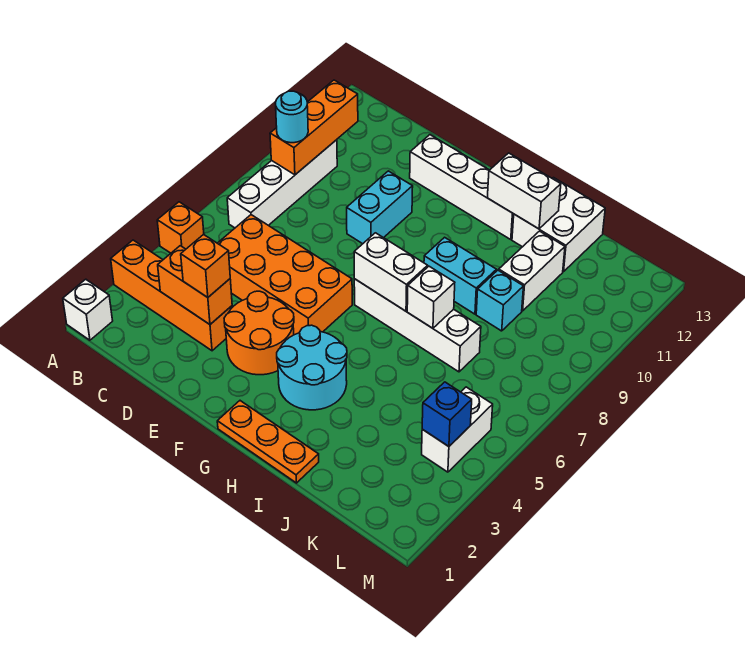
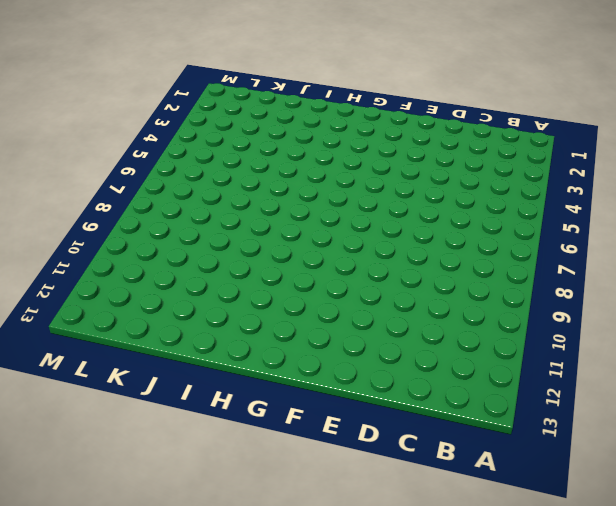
none -> white brick A1 level 1
none -> orange brick A3:D3 level 1
none -> orange brick A5 level 1

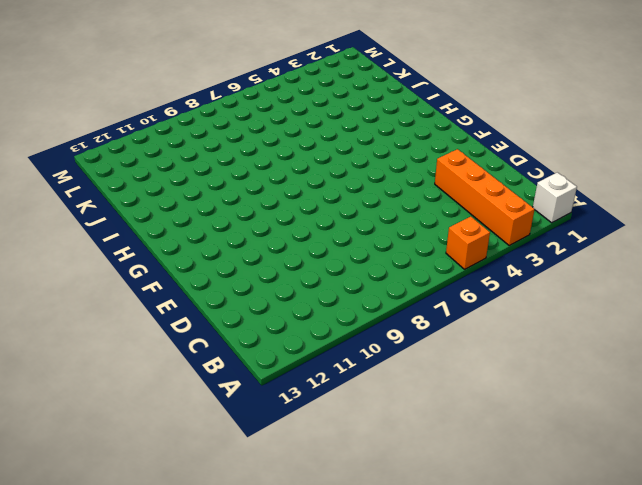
none -> white brick B7:B10 level 1
none -> orange brick C5:F6 level 1
none -> orange round brick E3:F4 level 1

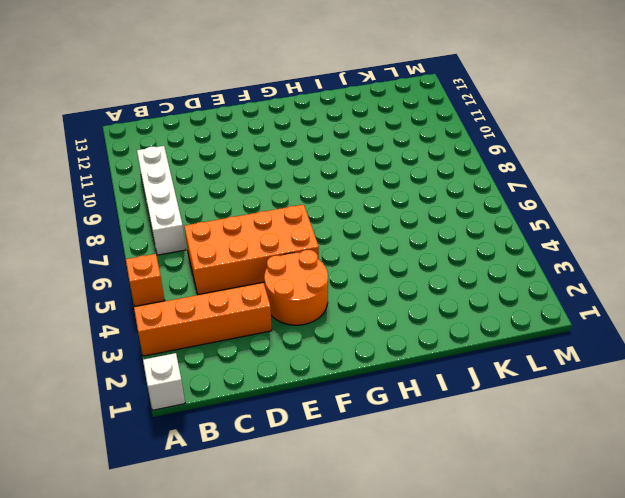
none -> cyan brick E9:E10 level 1
none -> white brick E12:H12 level 1
none -> orange plate G1:I1 level 1

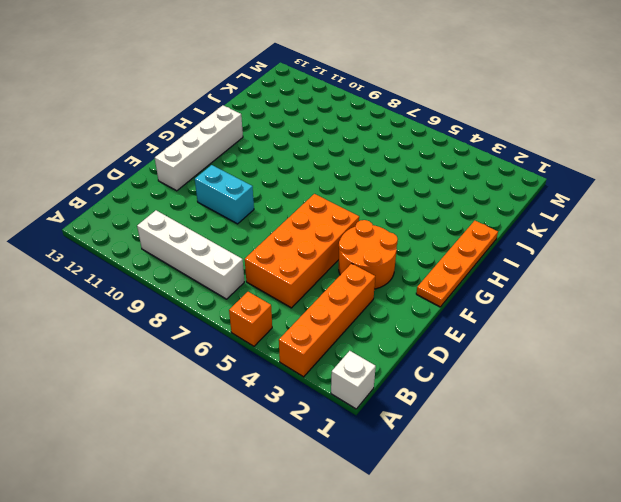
orange plate F1:I1 level 1 -> orange plate G1:I1 level 1
none -> cyan round brick G3:H4 level 1
none -> white brick G7:J7 level 1
none -> cyan brick H9:I9 level 1

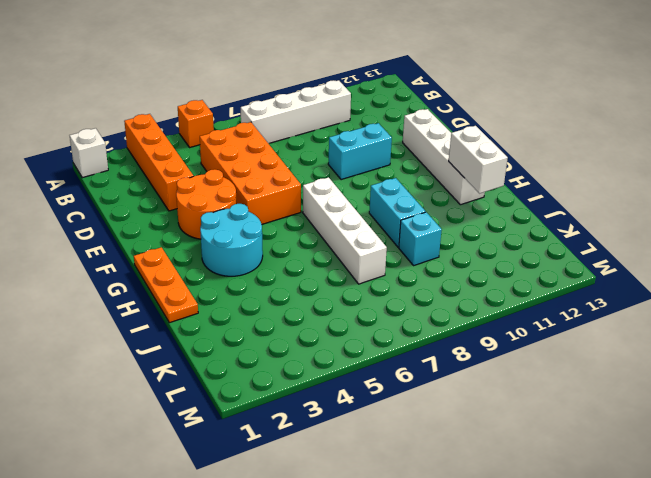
none -> white brick I12:J13 level 1
none -> white brick J10:J11 level 1
none -> white brick L4:L5 level 1

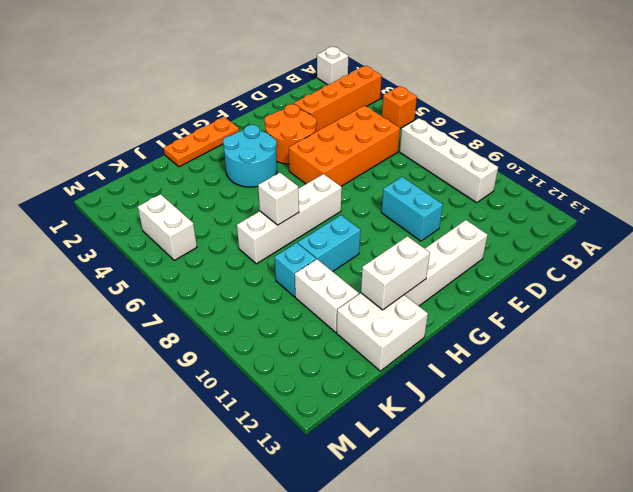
none -> orange brick B9:B11 level 2
none -> orange brick C3:D3 level 2
none -> white brick G7:H7 level 2

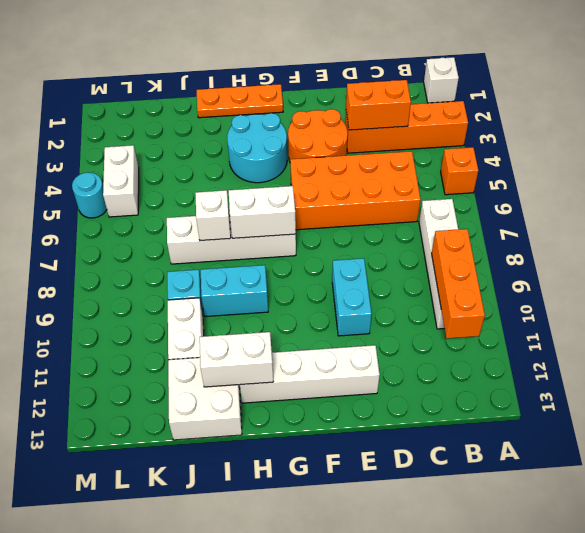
cyan round brick M5 level 1 -> cyan round brick B9 level 3
none -> blue brick L4 level 2
none -> orange brick D3 level 3

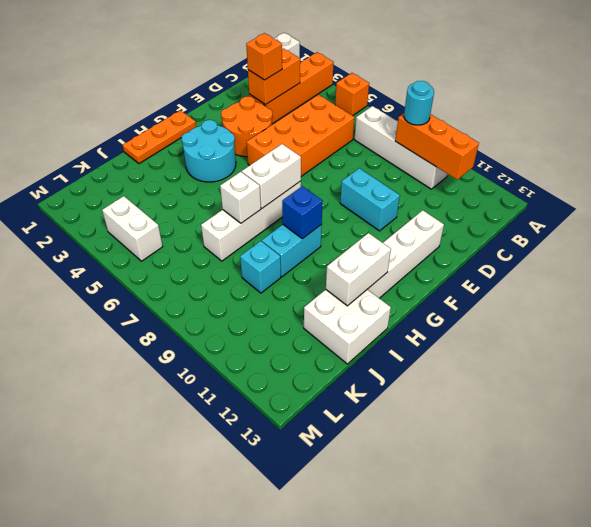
blue brick H9 level 2 -> blue brick L4 level 2
none -> white brick J10:J11 level 1

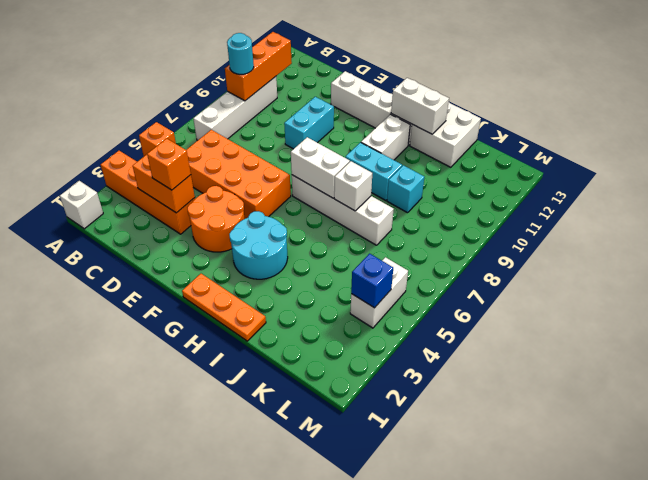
white brick H10:H11 level 1 -> white brick J10:J11 level 1

